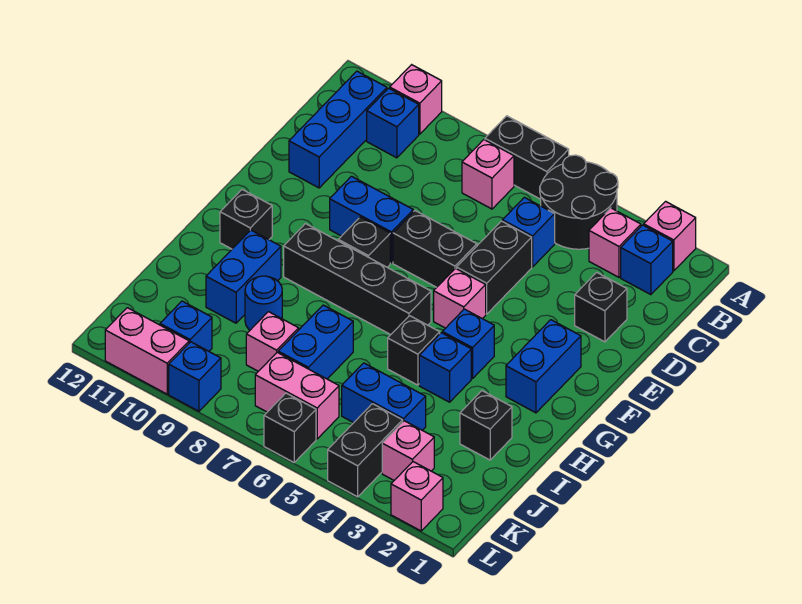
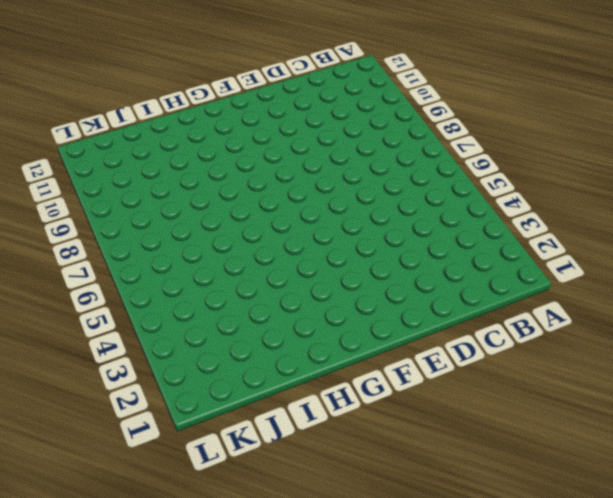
none -> pink brick A2 level 1
none -> black round brick A4:B5 level 1
none -> black brick A6:A7 level 1
none -> pink brick A10 level 1

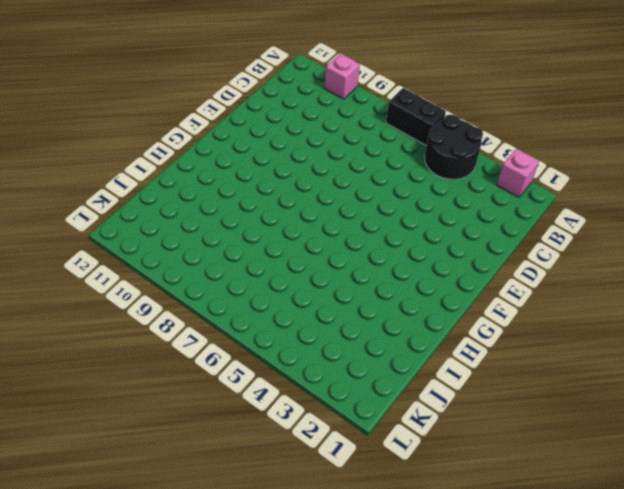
none -> blue brick B2 level 1
none -> pink brick B3 level 1
none -> pink brick B7 level 1
none -> blue brick B10 level 1

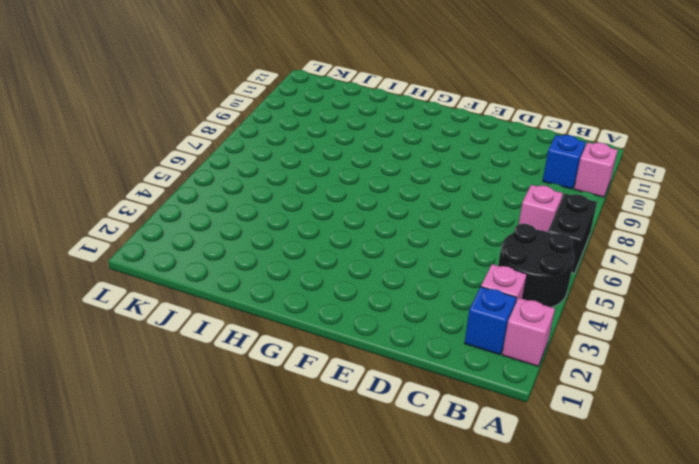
none -> blue brick B11:D11 level 1
none -> blue brick C5 level 1
none -> black brick D2 level 1
none -> black brick D5:E5 level 1

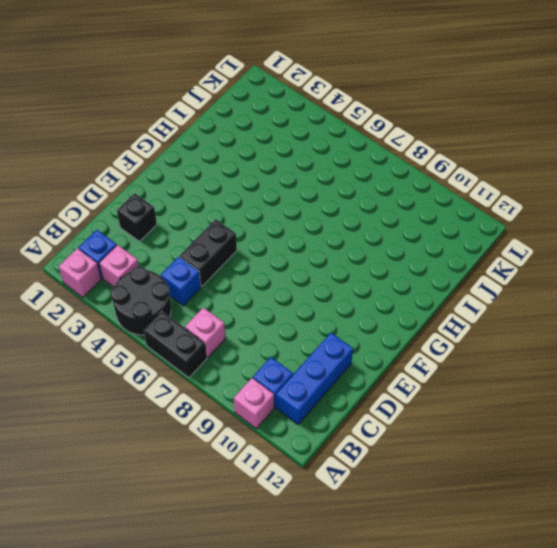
none -> black brick E6:E7 level 1
none -> blue brick E8:E9 level 1
none -> blue brick F2:G2 level 1
none -> pink brick F5 level 1

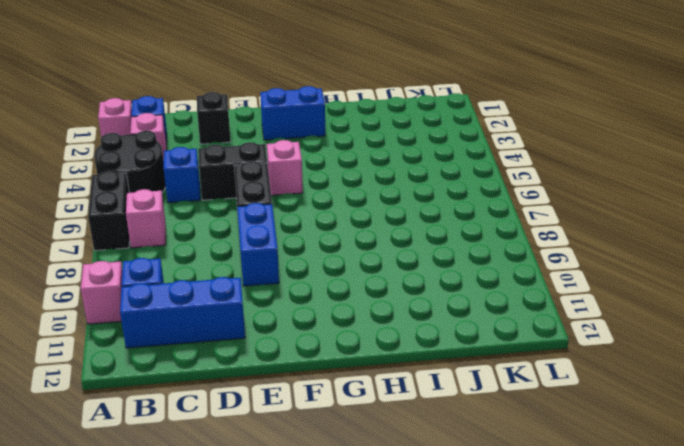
none -> black brick F8 level 1
none -> blue brick G4 level 1
none -> black brick G6:G9 level 1
none -> black brick G11 level 1

